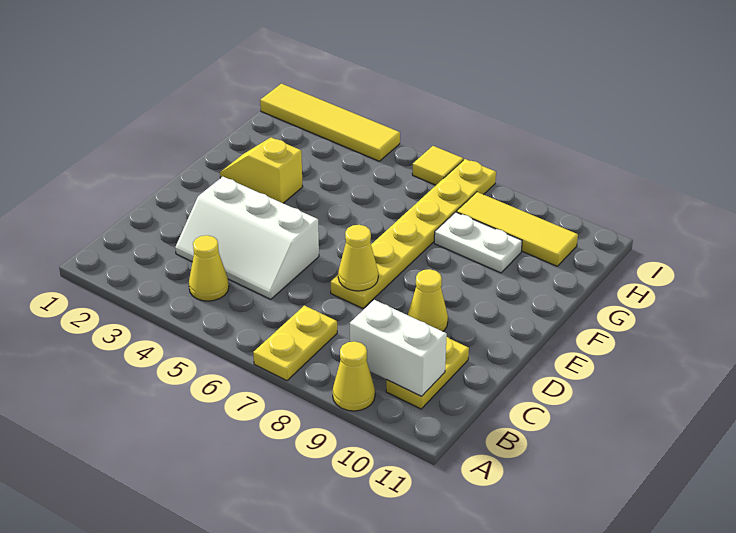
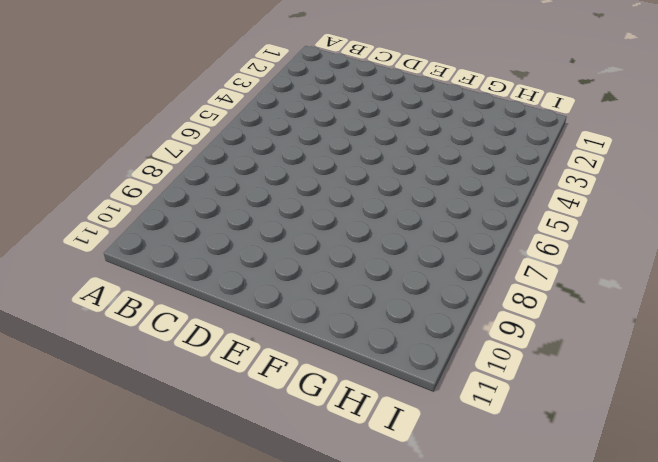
none -> yellow plate A7:B7 level 1
none -> yellow cone A9 level 1
none -> yellow cone B4 level 1

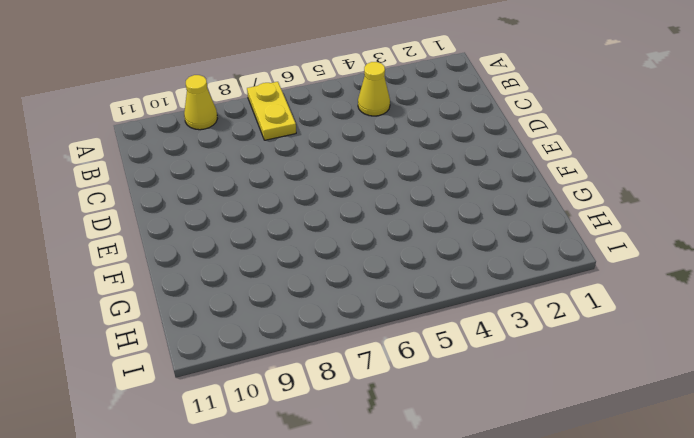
none -> yellow plate B10:C10 level 1
none -> white slope C3:D5 level 1 top D
none -> yellow plate D7:I7 level 1

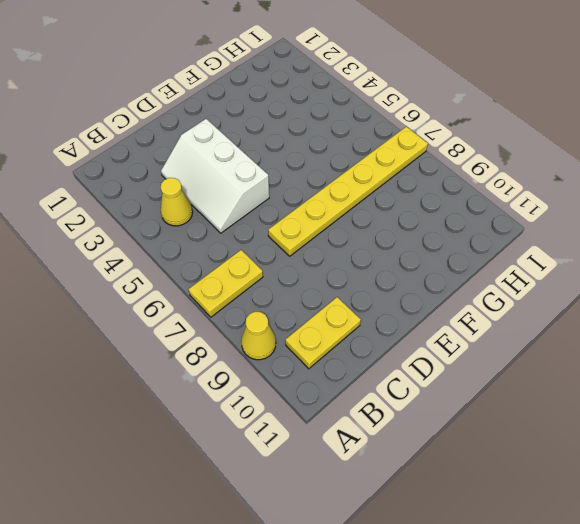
none -> yellow cone D9 level 1
none -> yellow slope F2:F3 level 1 top 3
none -> white plate G8:G9 level 1

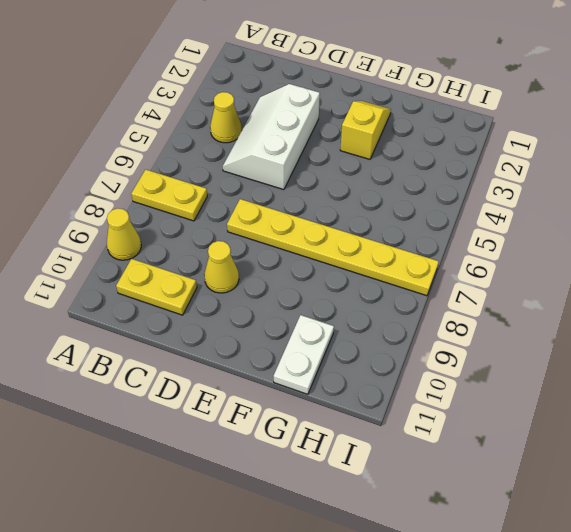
white plate G10:G11 level 1 -> white plate G8:G9 level 1
none -> yellow tile H8:H10 level 1
none -> yellow tile I1:I4 level 1
none -> yellow tile I6 level 1

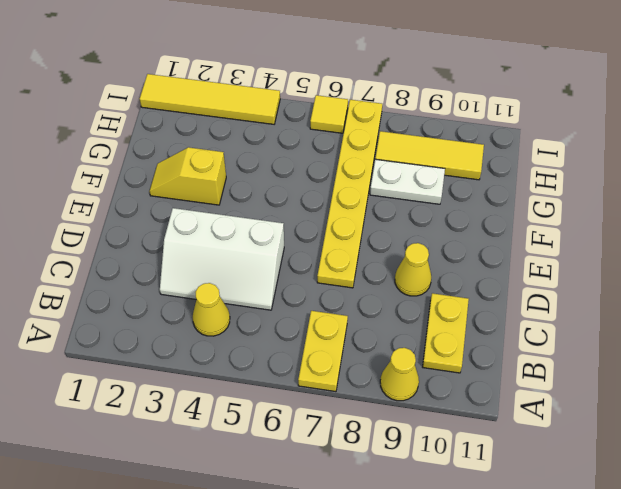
none -> white brick B9:B10 level 2
none -> yellow cone D7 level 2

